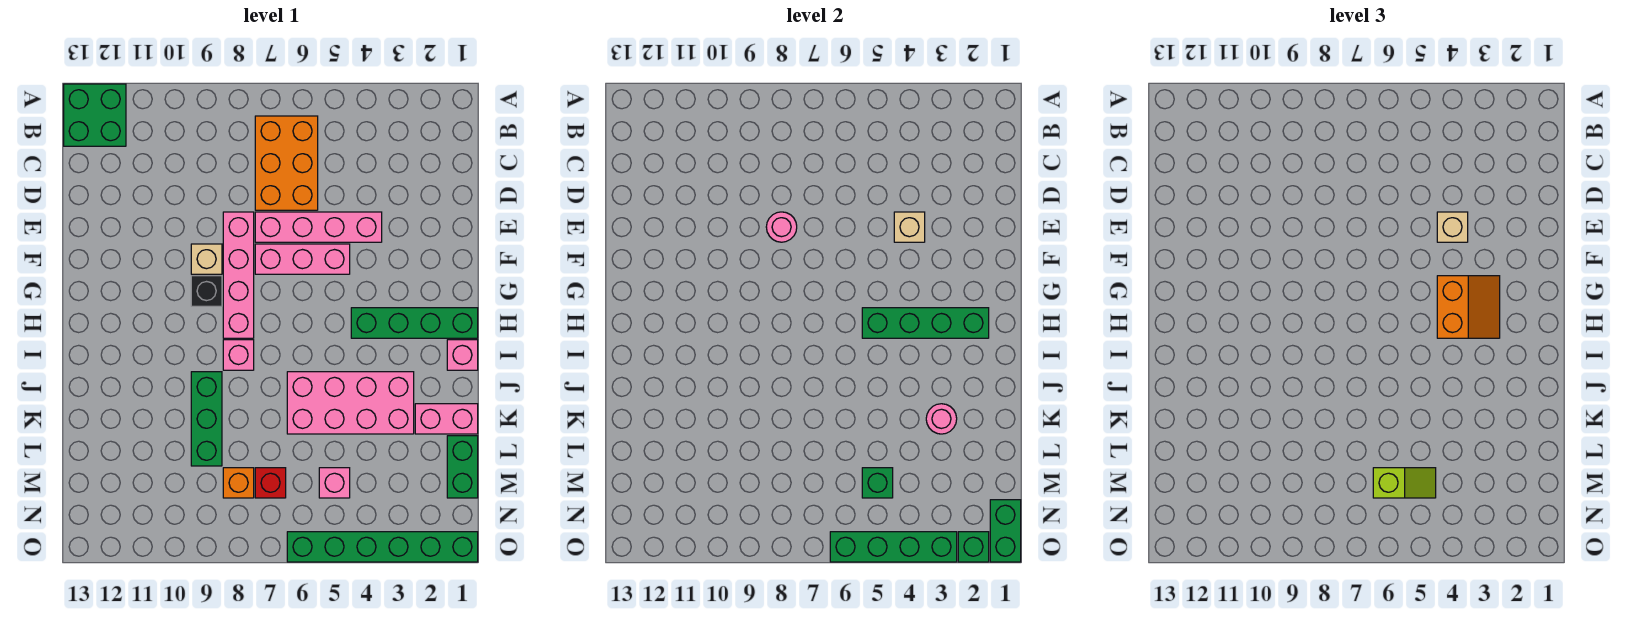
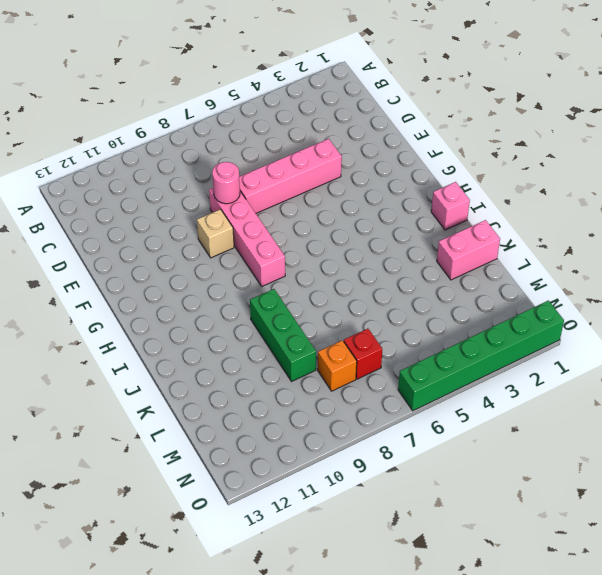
none -> green brick A12:B13 level 1
none -> orange brick B6:D7 level 1
none -> pink brick F5:F7 level 1

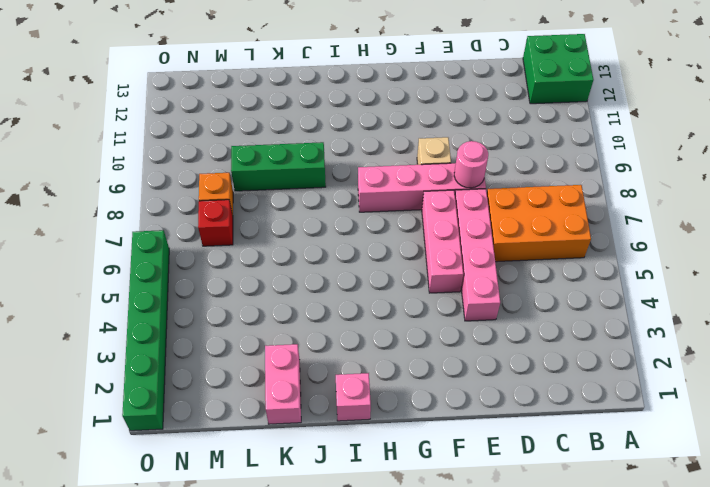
none -> black brick G9 level 1
none -> green brick H1:H4 level 1
none -> pink brick I8 level 1

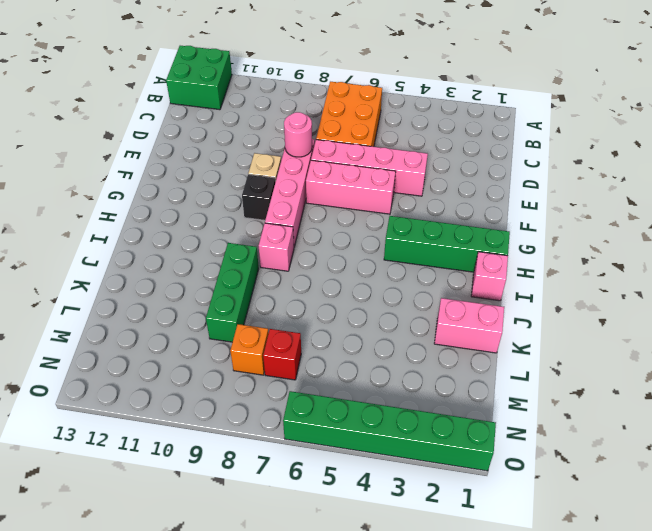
none -> pink brick J3:K6 level 1
none -> green brick L1:M1 level 1
none -> pink brick M5 level 1

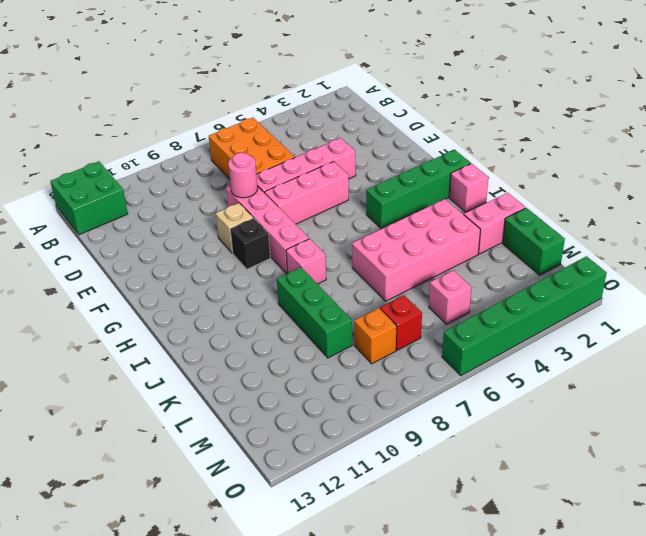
none -> tan brick E4 level 2
none -> green brick H2:H5 level 2
none -> pink round brick K3 level 2

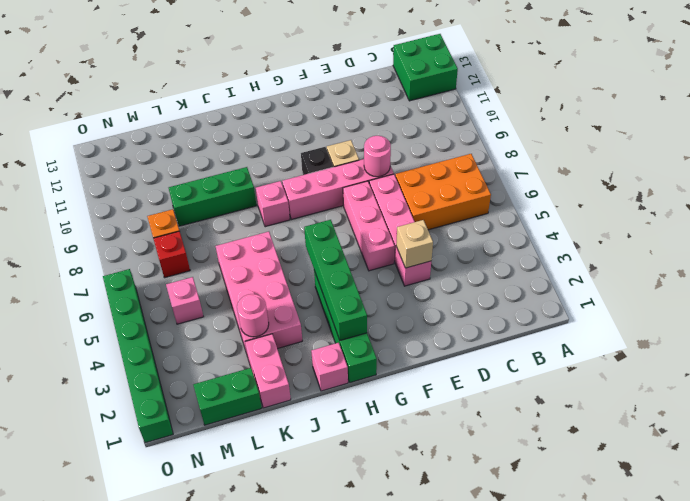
none -> green brick M5 level 2
none -> green brick N1:O1 level 2
none -> green brick O2 level 2

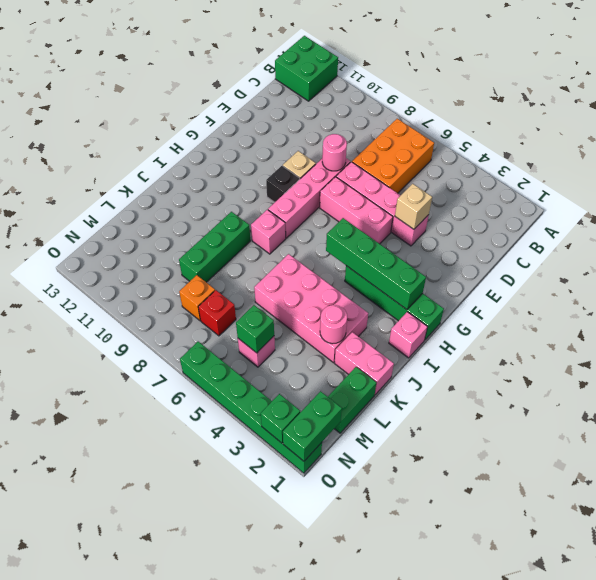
none -> green brick O3:O6 level 2
none -> tan brick E4 level 3
none -> orange slope G3:H4 level 3 top 4

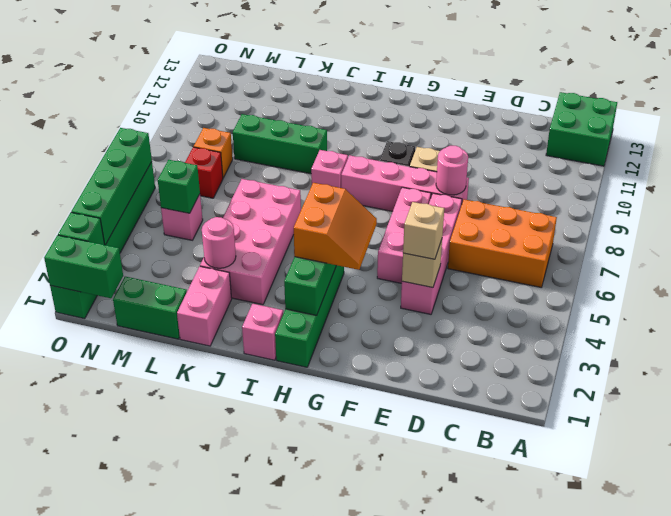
orange slope G3:H4 level 3 top H -> orange slope G3:H4 level 3 top 4
none -> lime slope M5:M6 level 3 top 6

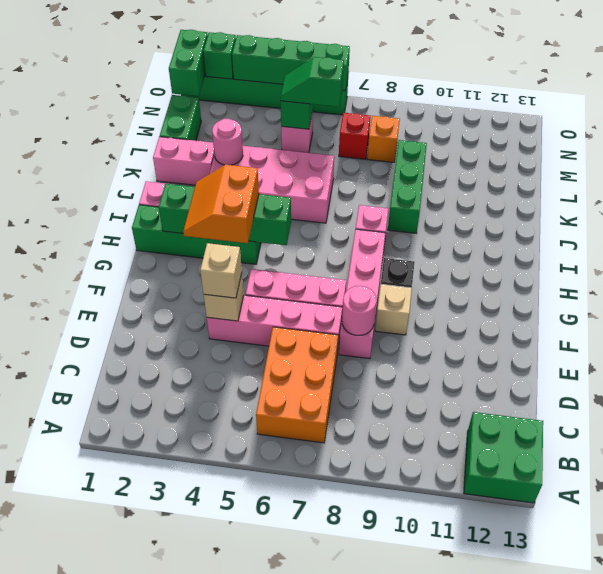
green slope M5:M6 level 3 top 6 -> lime slope M5:M6 level 3 top 6

